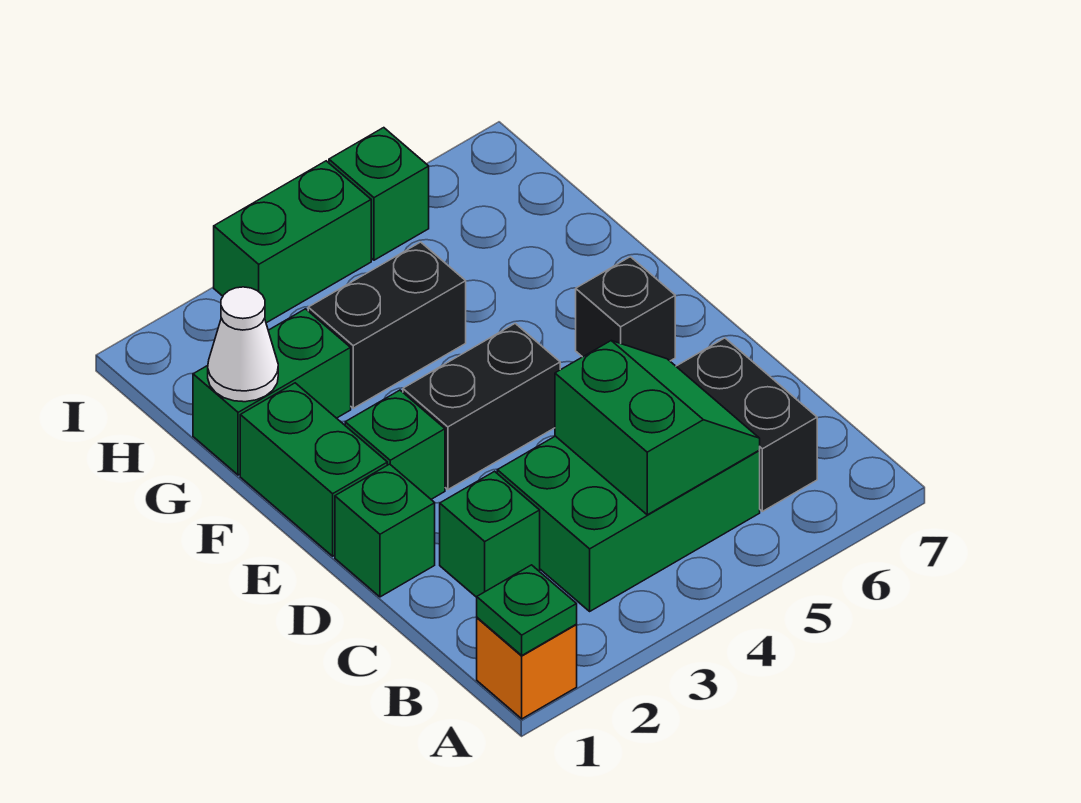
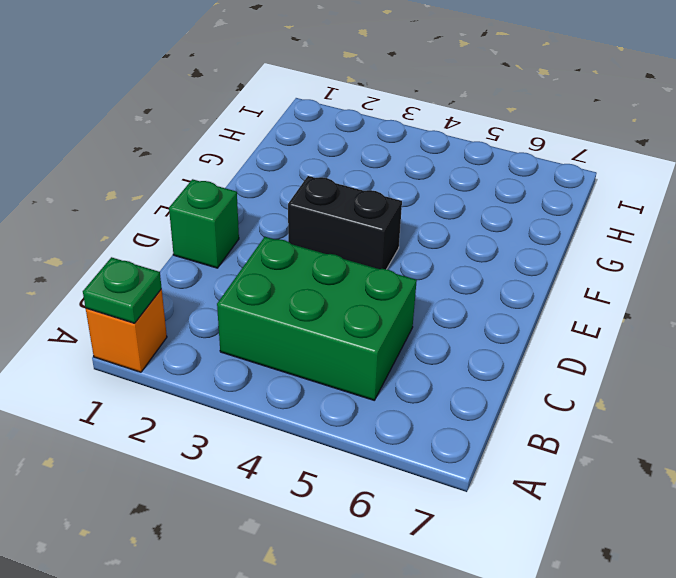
none -> black brick B6:C6 level 1
none -> green brick C2 level 1
none -> green brick E1:F1 level 1

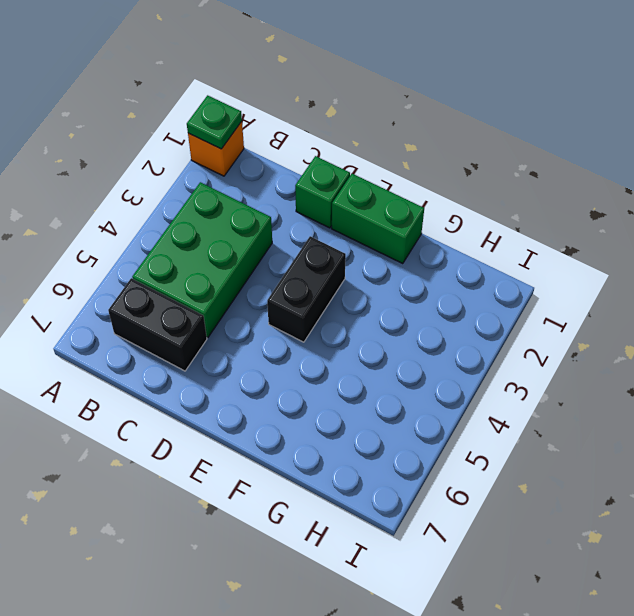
none -> green brick C2 level 1
none -> green brick E2 level 1
none -> black brick E6 level 1

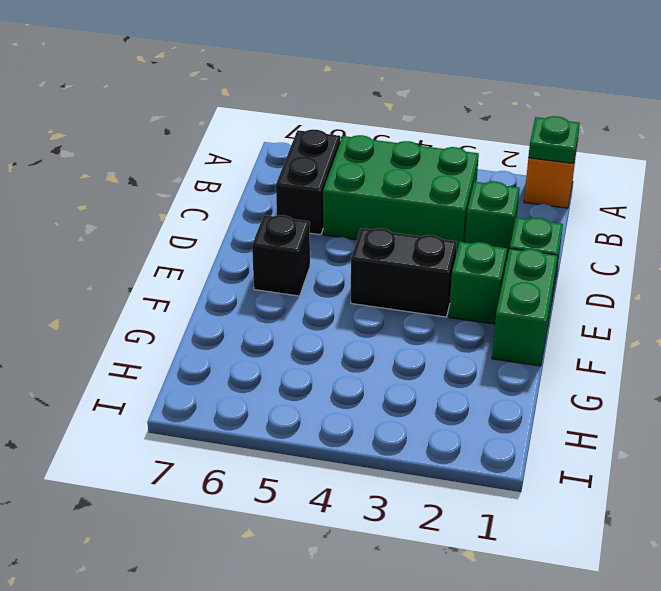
none -> green brick G1:G2 level 1
none -> black brick G3:G4 level 1
none -> green brick I3:I4 level 1

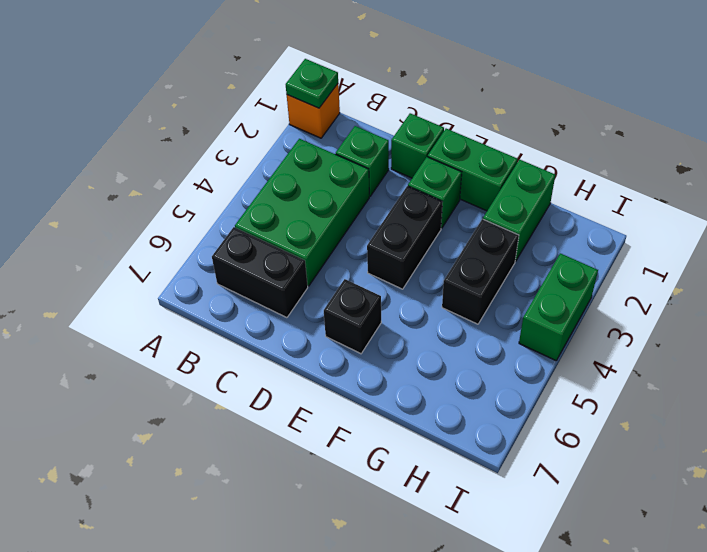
none -> green brick I5 level 1
none -> green slope B4:C5 level 2 top 4
none -> white cone G1 level 2

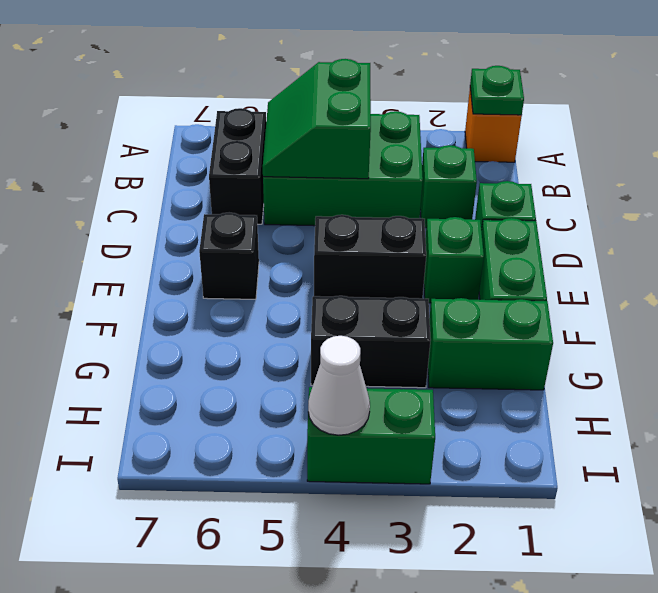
white cone I4 level 2 -> white cone G1 level 2
none -> green brick I5 level 1

